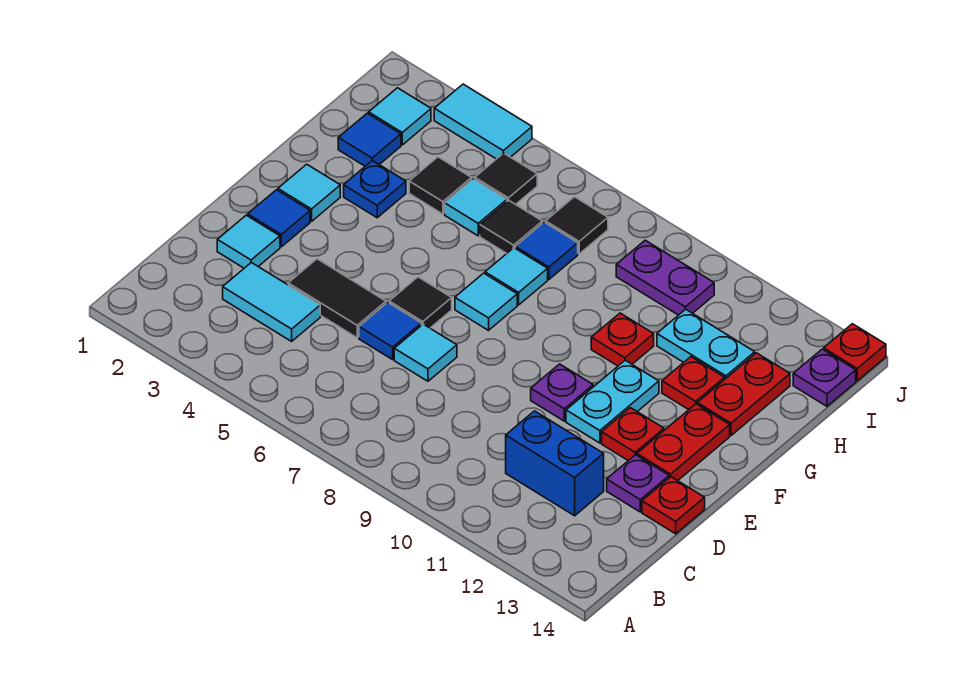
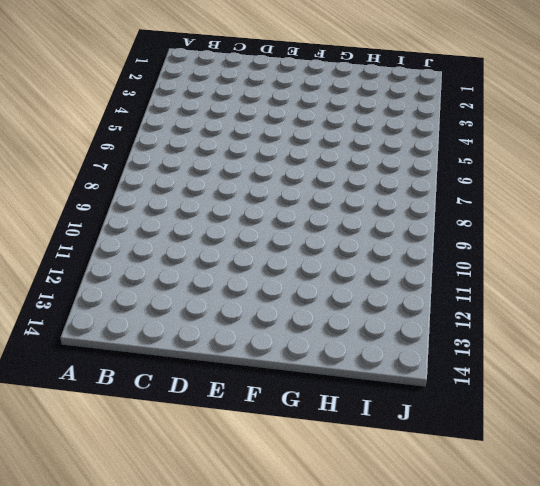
none -> cyan tile C3:C4 level 1
none -> blue brick C11:C12 level 1
none -> cyan tile D2 level 1
none -> black tile D4:D5 level 1

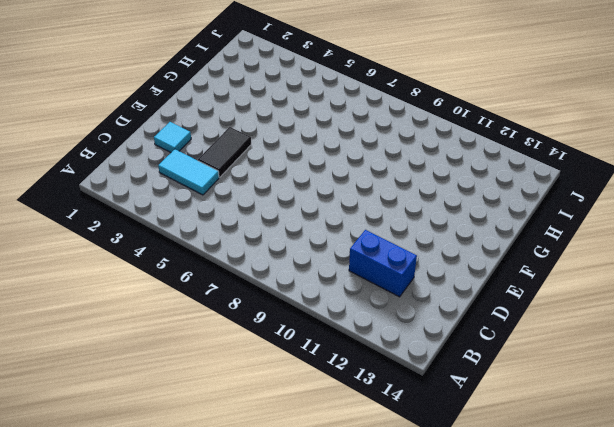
black tile D4:E4 level 1 -> black tile D4:D5 level 1
none -> blue tile D6 level 1
none -> cyan tile D7 level 1
none -> purple plate D13 level 1
none -> red plate D14 level 1

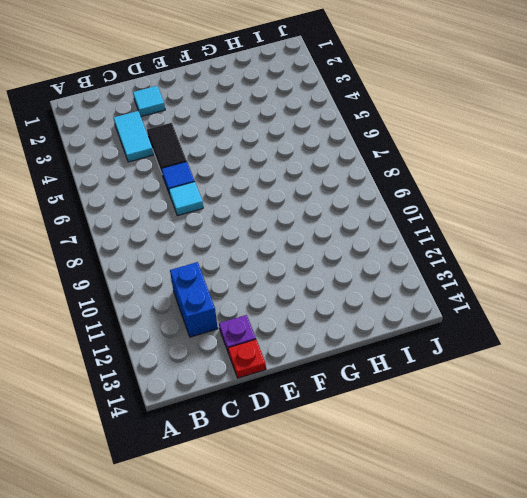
none -> blue tile E2 level 1
none -> black tile E6 level 1
none -> purple plate E10 level 1
none -> cyan plate E11:F11 level 1

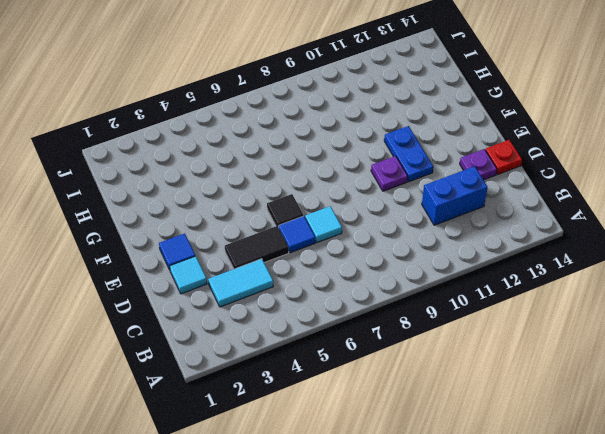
blue plate E11:F11 level 1 -> cyan plate E11:F11 level 1
none -> red plate E12 level 1
none -> red plate E13:F13 level 1
none -> cyan tile F2 level 1
none -> cyan tile F7 level 1

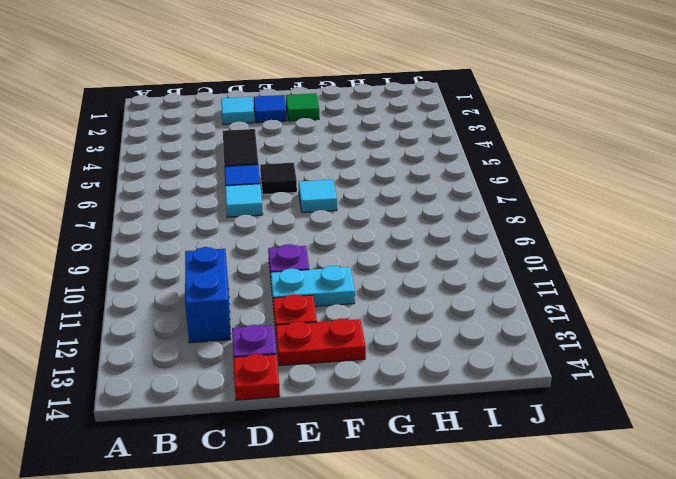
green tile F2 level 1 -> cyan tile F2 level 1
none -> cyan tile C3:C4 level 1
none -> blue plate G3 level 1
none -> cyan tile G7 level 1
none -> red plate G10 level 1

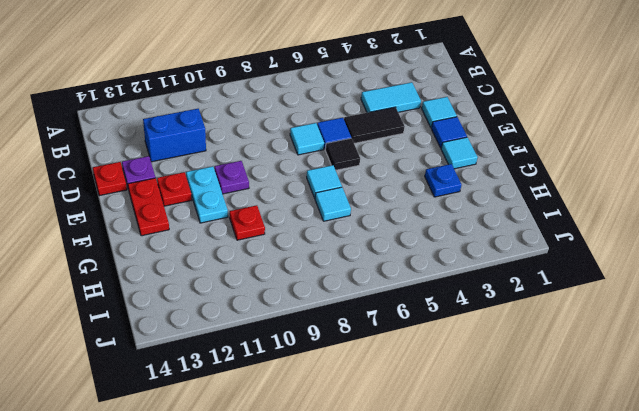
none -> red plate G12 level 1
none -> red plate G13:H13 level 1
none -> blue tile H2 level 1
none -> black tile H4 level 1

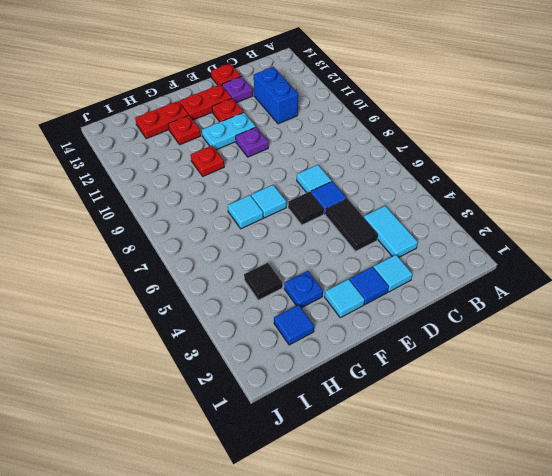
none -> cyan tile H5 level 1
none -> black tile H6 level 1
none -> blue tile H7 level 1
none -> cyan plate H11:H12 level 1

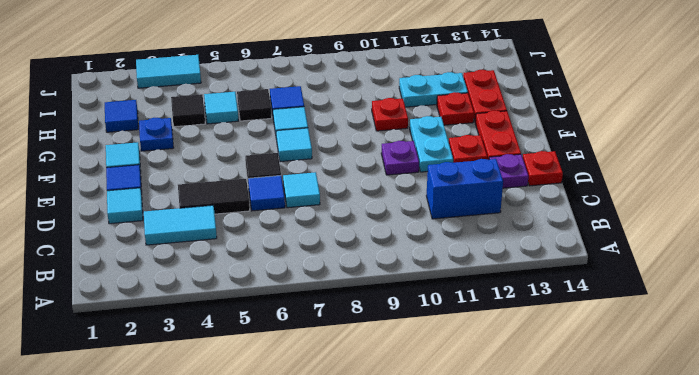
none -> cyan tile I2 level 1
none -> black tile I5 level 1
none -> black tile I7 level 1
none -> purple plate I9:I10 level 1

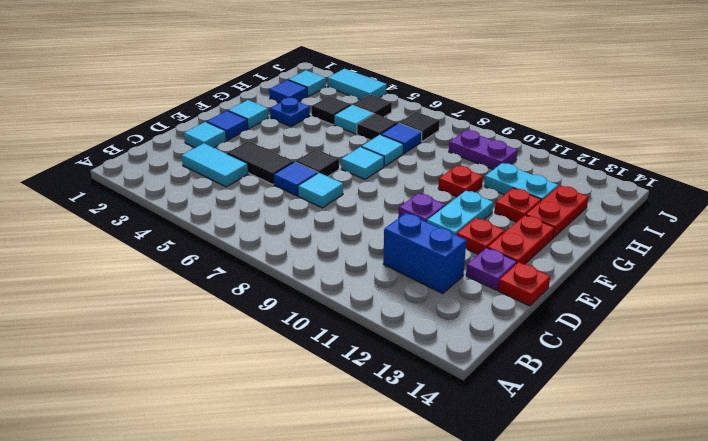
none -> purple plate I14 level 1
none -> red plate J14 level 1

